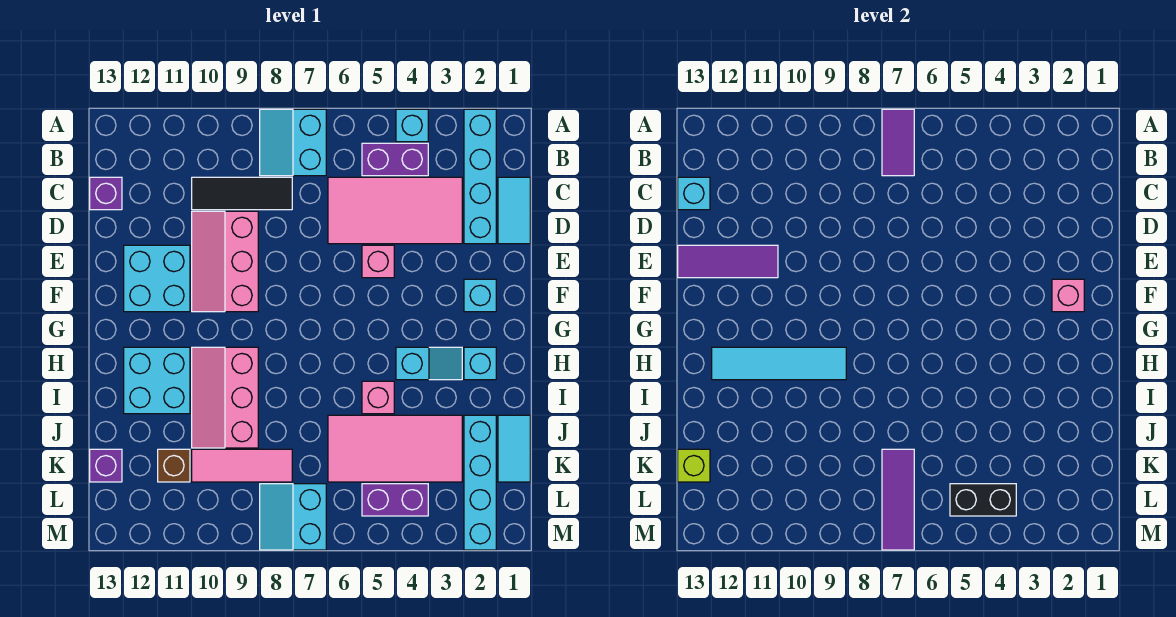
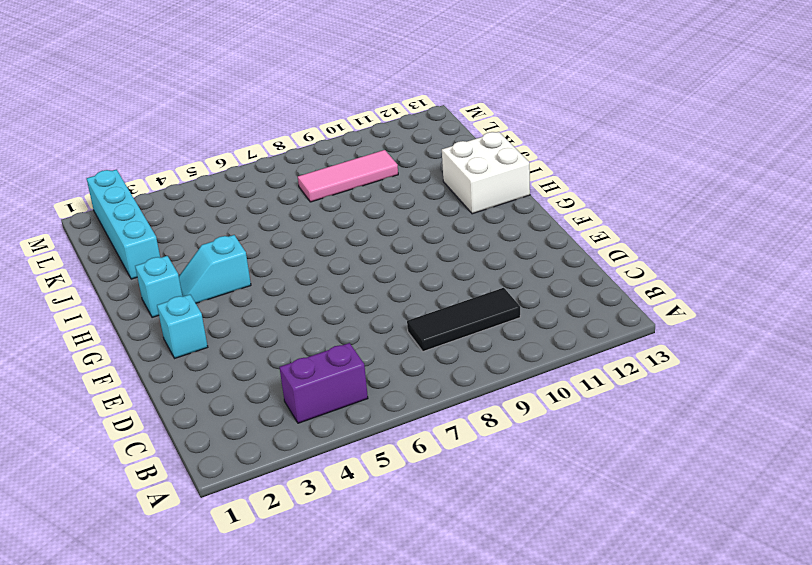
white brick H12:I13 level 1 -> cyan brick H11:I12 level 1
none -> cyan brick A2:D2 level 1
none -> cyan brick A4 level 1
none -> cyan slope A7:B8 level 1 top 7
none -> cyan tile C1:D1 level 1

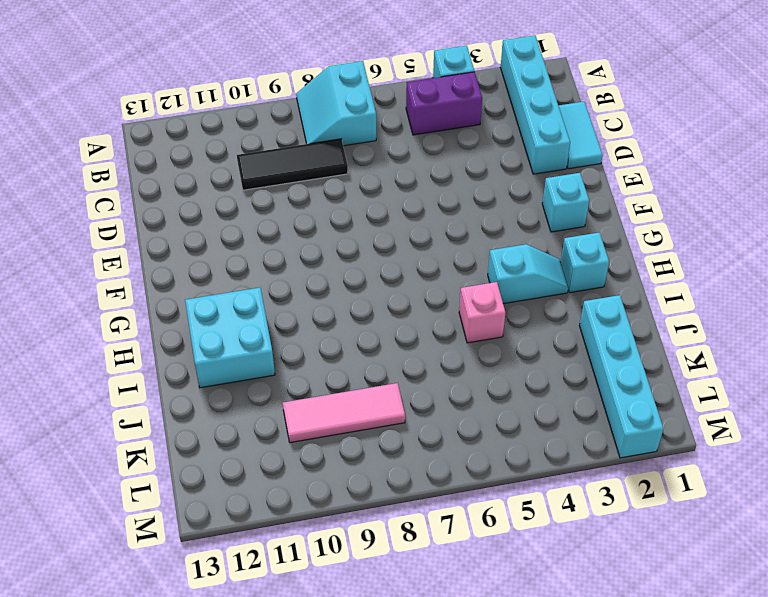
none -> pink tile C3:D6 level 1
none -> purple brick C13 level 1
none -> pink slope D9:F10 level 1 top 9
none -> pink brick E5 level 1

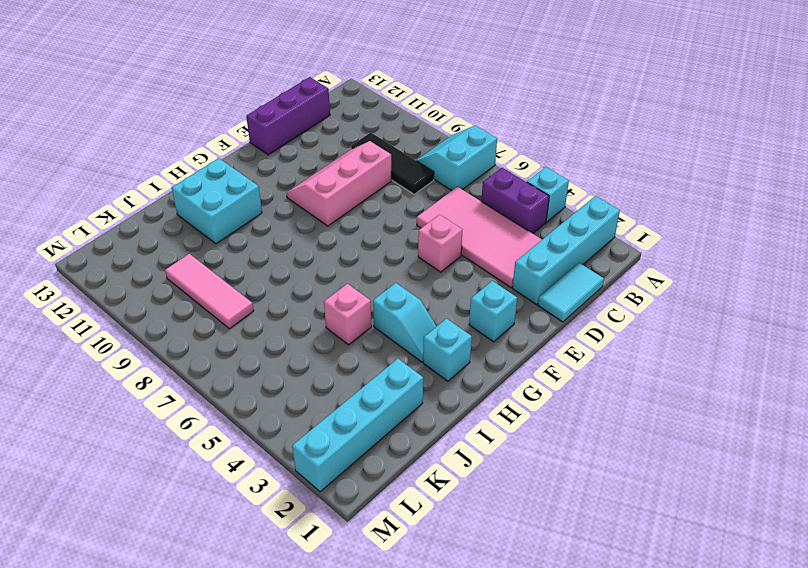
purple brick C13:E13 level 1 -> purple brick C13 level 1
none -> cyan brick E11:F12 level 1
none -> pink slope H9:J10 level 1 top 9
none -> cyan tile J1:K1 level 1
none -> pink tile J3:K6 level 1

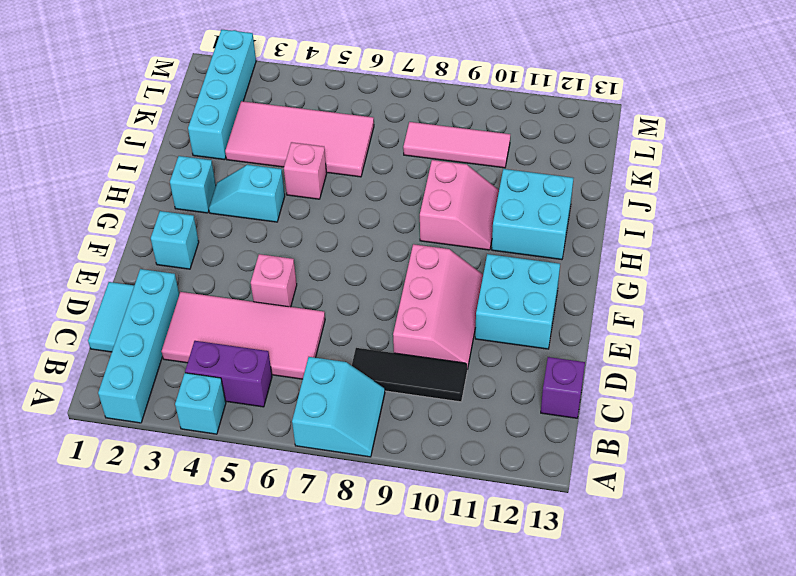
pink slope H9:I10 level 1 top 9 -> pink slope H9:J10 level 1 top 9
none -> cyan tile J1:K1 level 1
none -> brown brick K11 level 1
none -> purple brick K13 level 1
none -> purple brick L4:L5 level 1

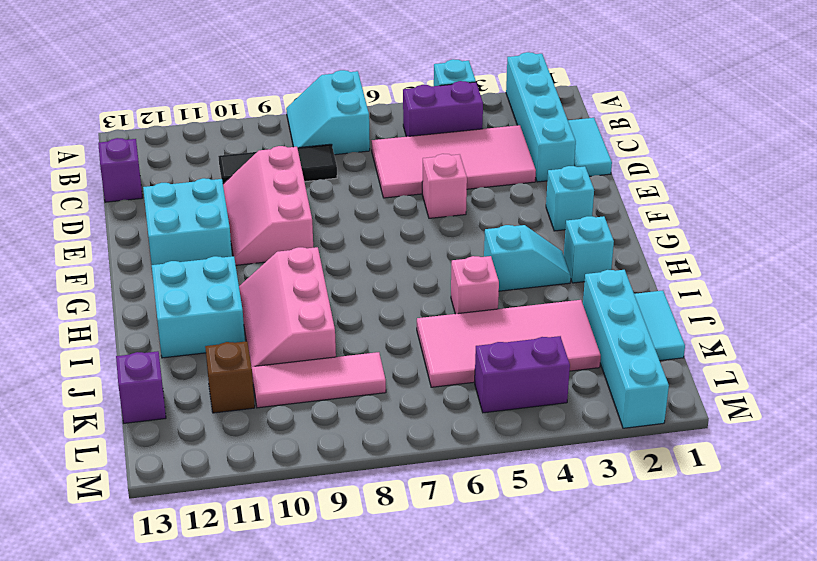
none -> cyan slope L7:M8 level 1 top 7
none -> purple tile A7:B7 level 2
none -> cyan brick C13 level 2
none -> purple tile E11:E13 level 2

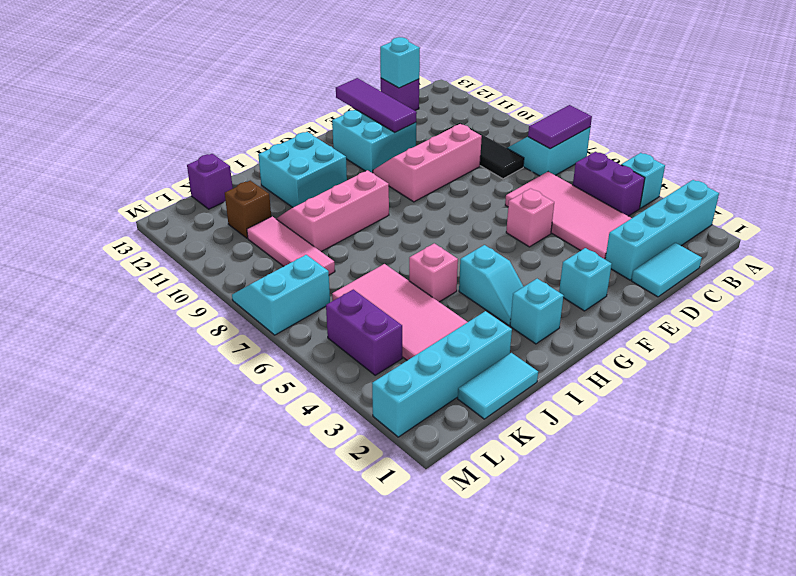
none -> pink brick F2 level 2
none -> cyan tile H9:H12 level 2
none -> purple tile K7:M7 level 2
none -> lime brick K13 level 2

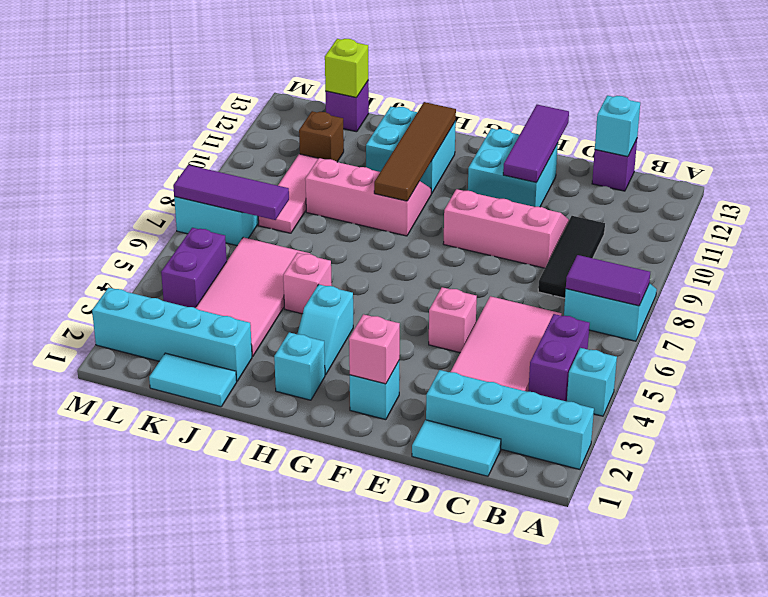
brown tile H9:H12 level 2 -> cyan tile H9:H12 level 2
none -> black brick L4:L5 level 2

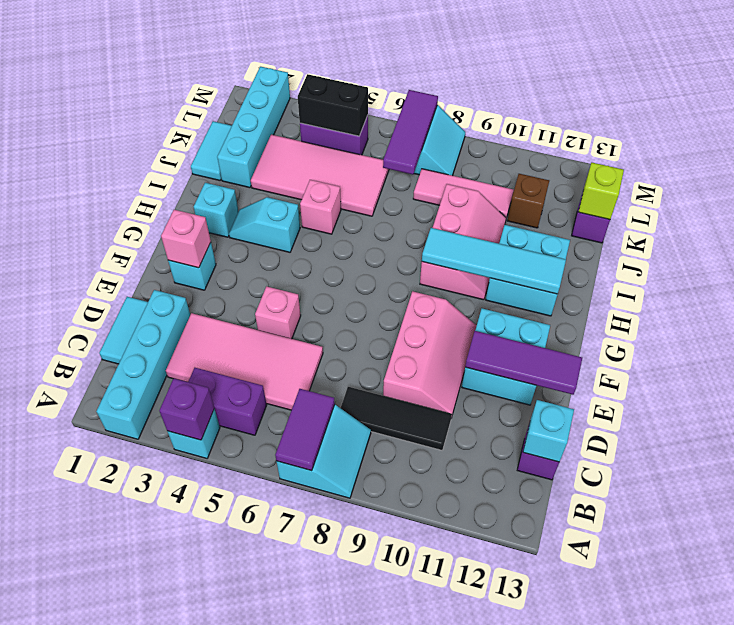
purple brick A4 level 2 -> none

